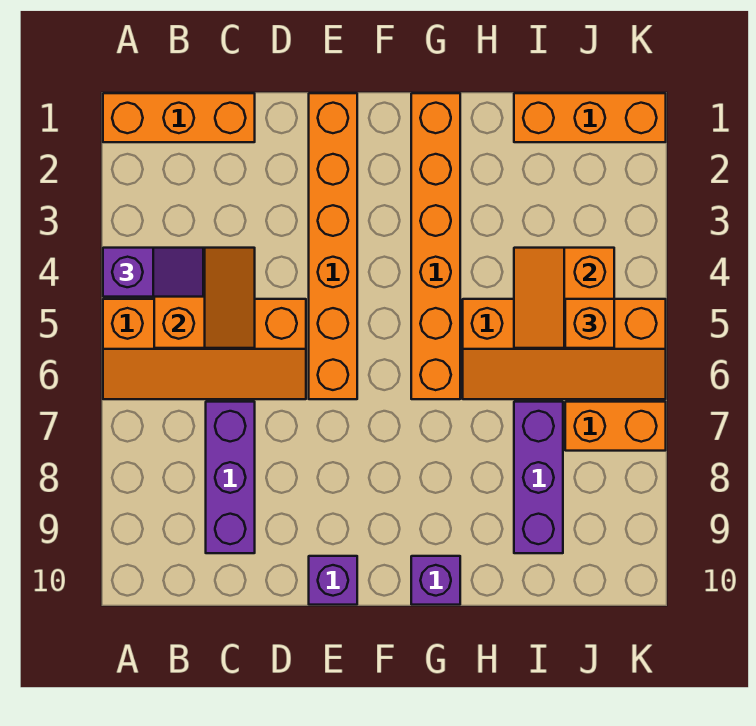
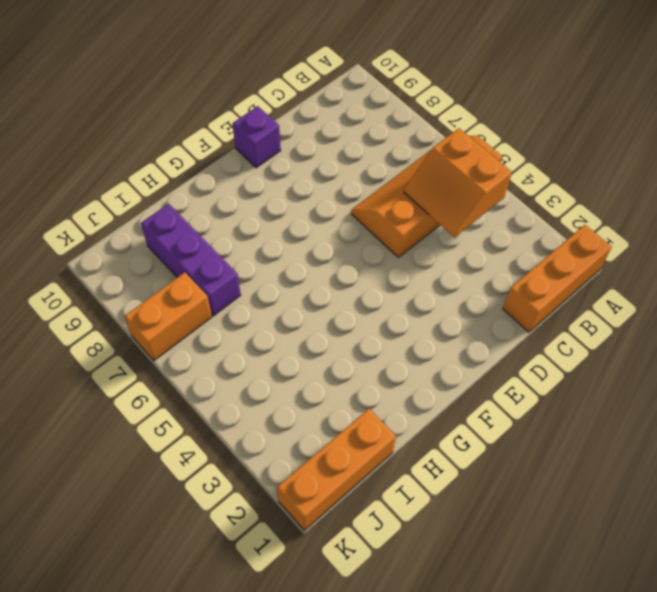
none -> purple brick C7:C9 level 1
none -> orange brick E1:E6 level 1
none -> orange brick G1:G6 level 1

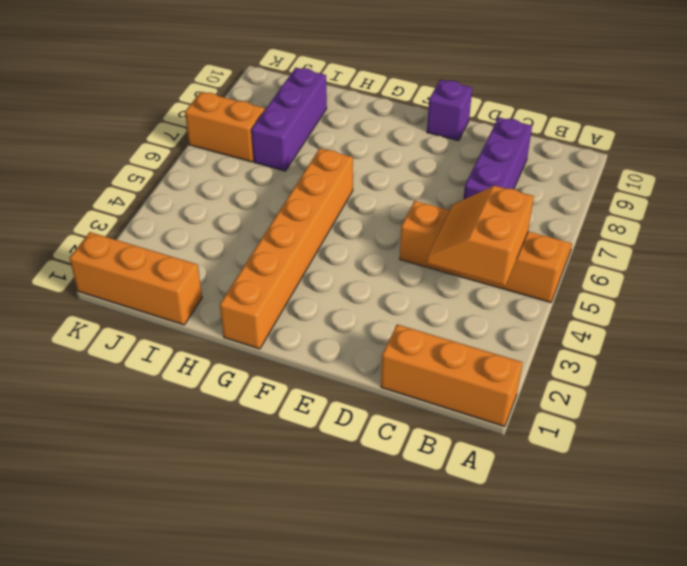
none -> orange brick E1:E6 level 1
none -> purple brick G10 level 1
none -> orange slope H5:K6 level 1 top 5

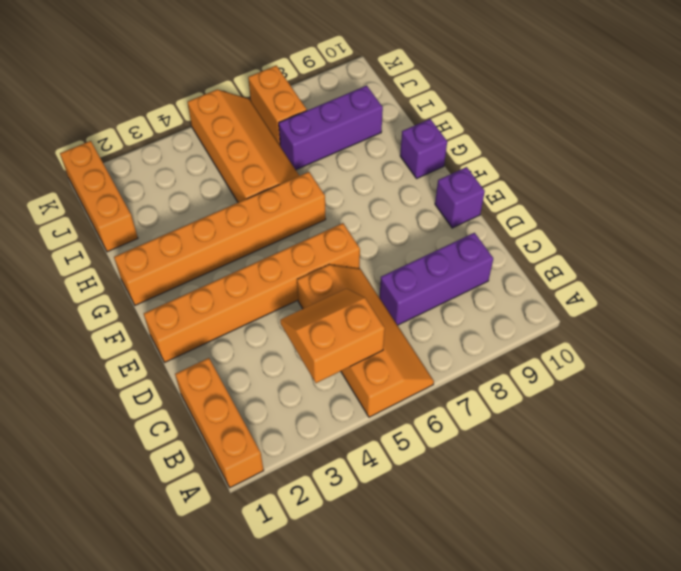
none -> orange slope I4:J5 level 2 top J
none -> purple slope A4:B4 level 3 top A
none -> orange brick J5 level 3

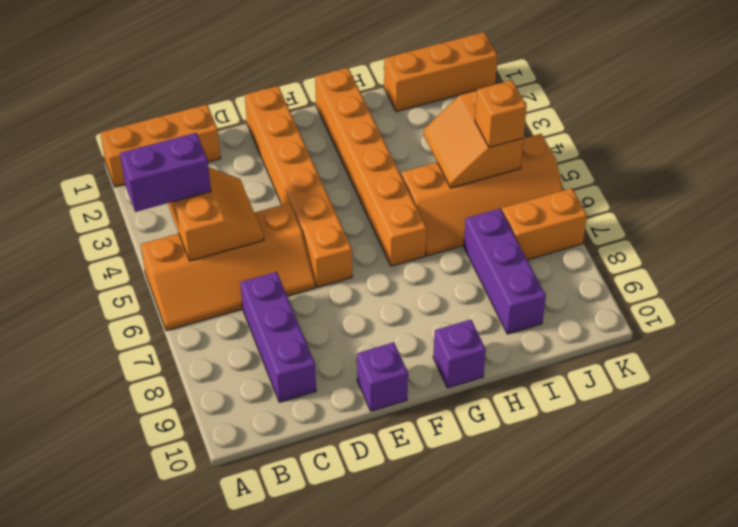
purple brick A4:B4 level 3 -> purple slope A4:B4 level 3 top A

